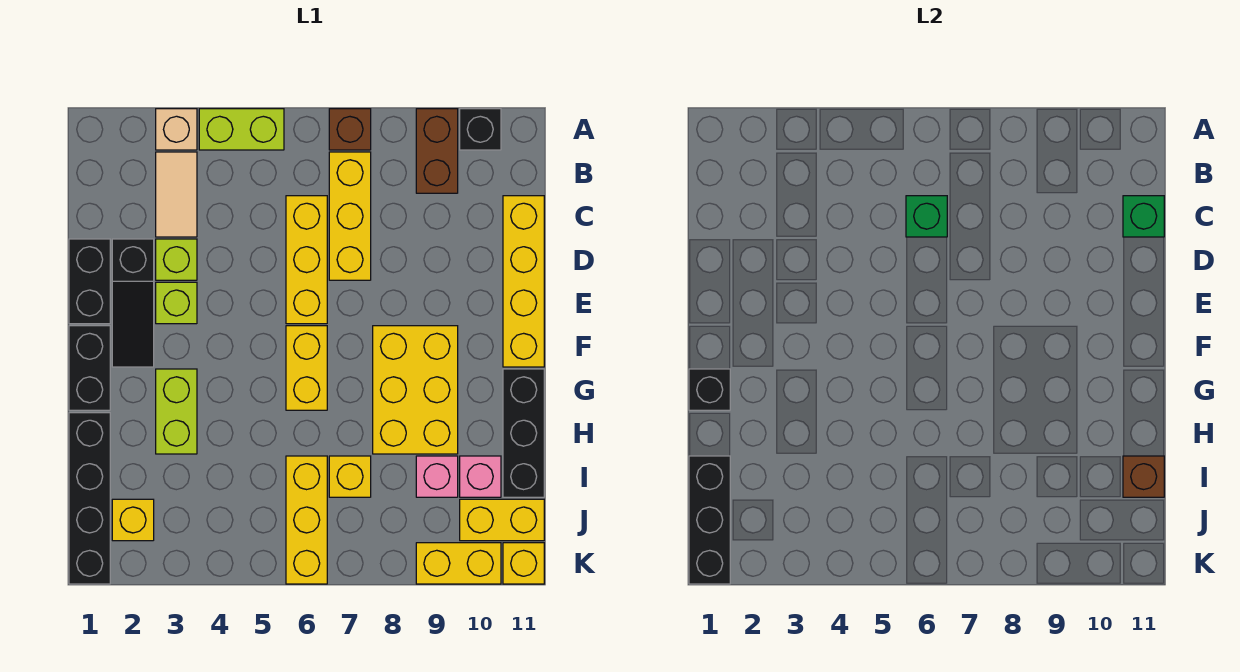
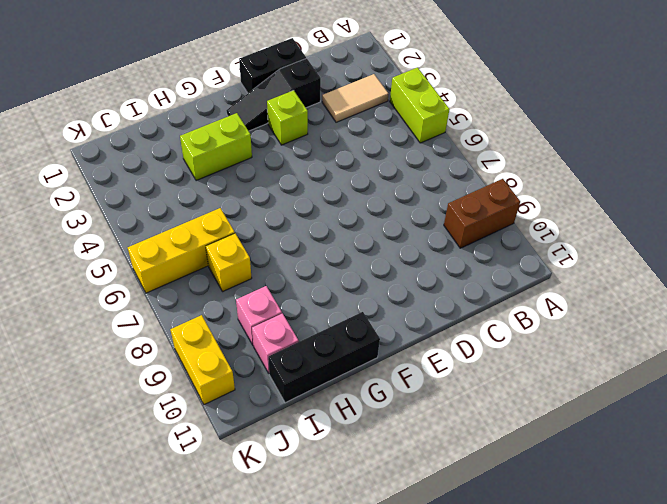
none -> tan brick A3 level 1
none -> brown brick A7 level 1
none -> black brick A10 level 1
none -> yellow brick B7:D7 level 1

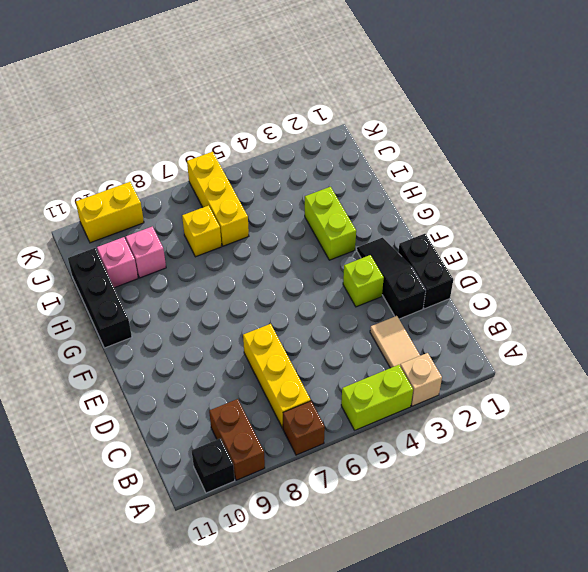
none -> yellow brick C6:E6 level 1
none -> yellow brick C11:F11 level 1
none -> lime brick D3 level 1
none -> black brick F1:G1 level 1

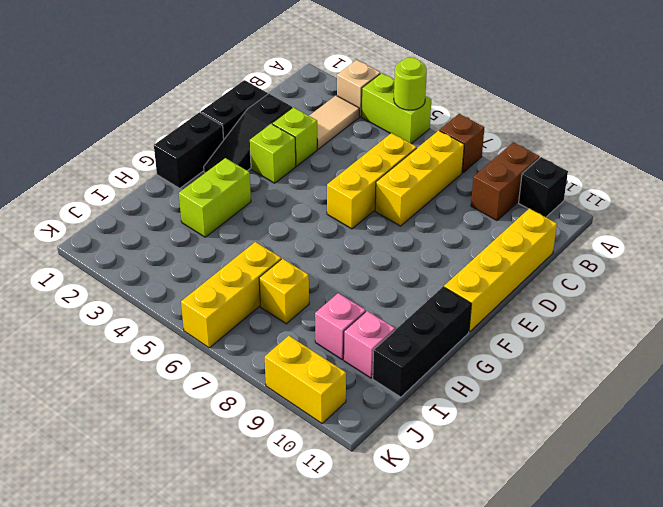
lime round brick A5 level 2 -> none
none -> yellow brick F6:G6 level 1
none -> yellow brick F8:H9 level 1
none -> black brick H1:K1 level 1
none -> yellow brick J2 level 1

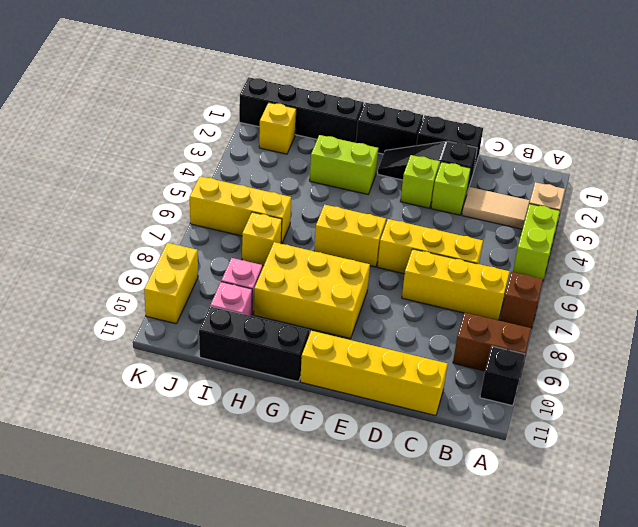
none -> yellow brick J10:J11 level 1
none -> yellow brick K11 level 1
none -> green brick C6 level 2
none -> green brick C11 level 2

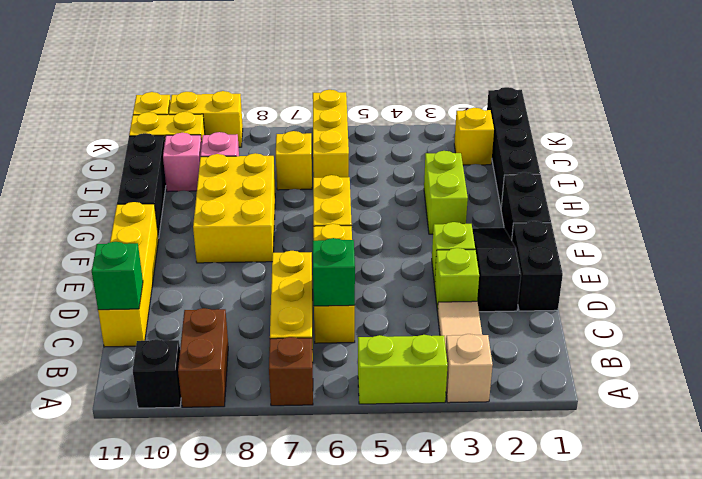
none -> black brick G1 level 2
none -> black brick I1:K1 level 2
none -> brown brick I11 level 2

